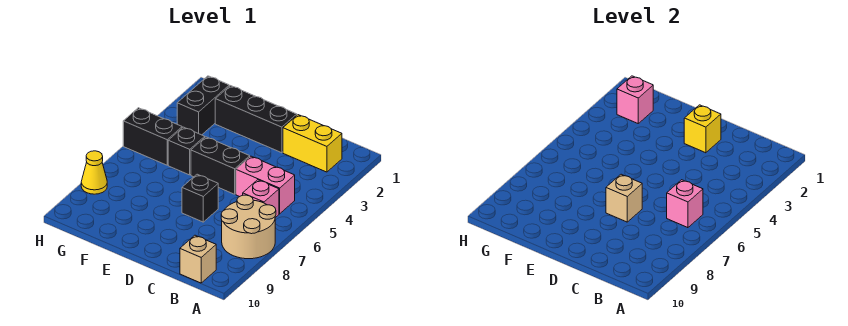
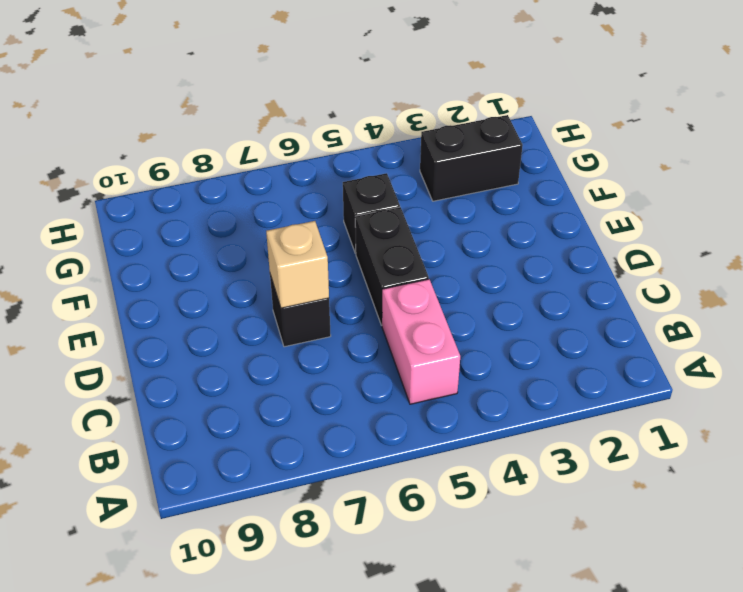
none -> tan round brick A7:B8 level 1
none -> yellow brick B2:C2 level 1
none -> pink brick B6 level 1

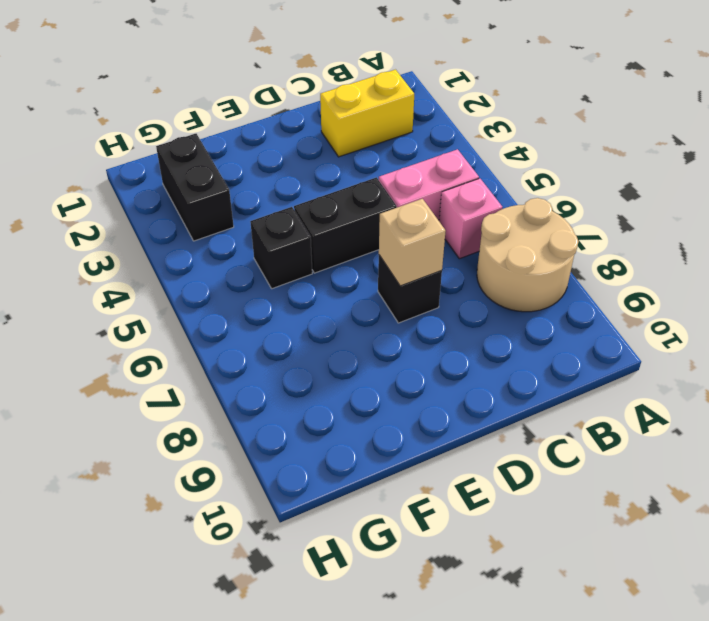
none -> tan brick B10 level 1
none -> black brick D2:F2 level 1
none -> black brick G5:H5 level 1

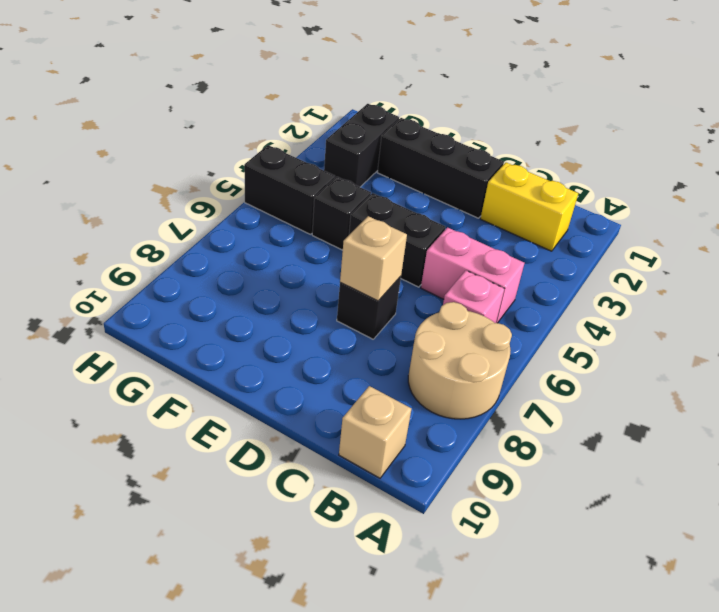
none -> yellow cone H8 level 1
none -> pink brick B6 level 2
none -> yellow brick D2 level 2

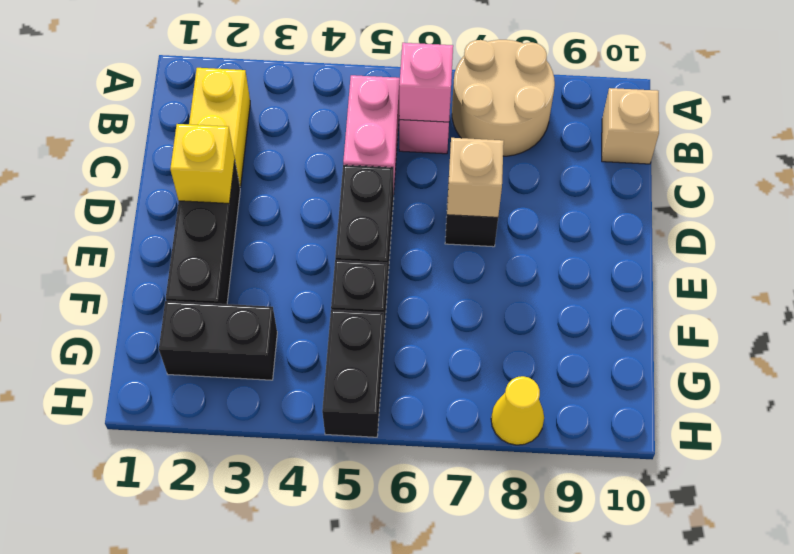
none -> pink brick G2 level 2

